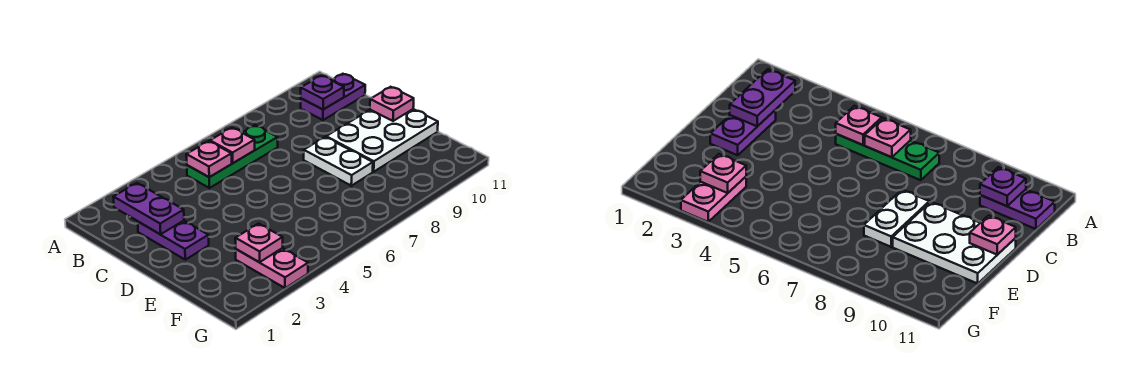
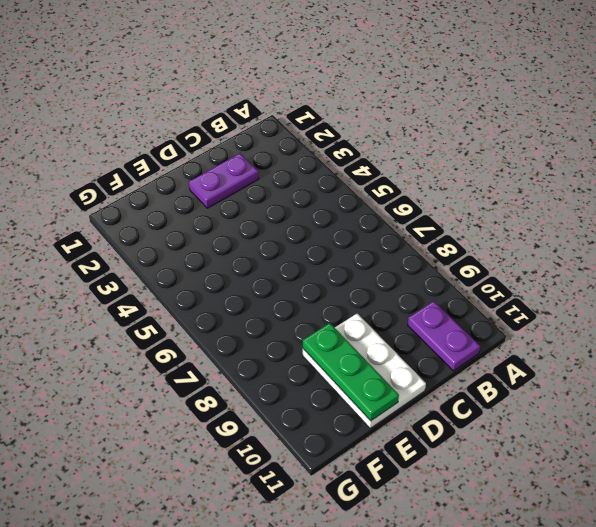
green plate E9:E11 level 2 -> green plate B5:B7 level 1
none -> white plate D8:E8 level 1
none -> pink plate F3:G3 level 1
none -> purple plate B2:C2 level 2

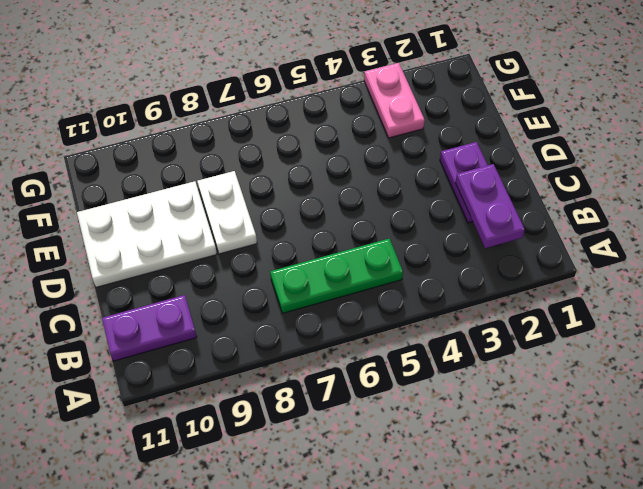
none -> pink plate B5 level 2
none -> pink plate B6 level 2
none -> purple plate B10 level 2

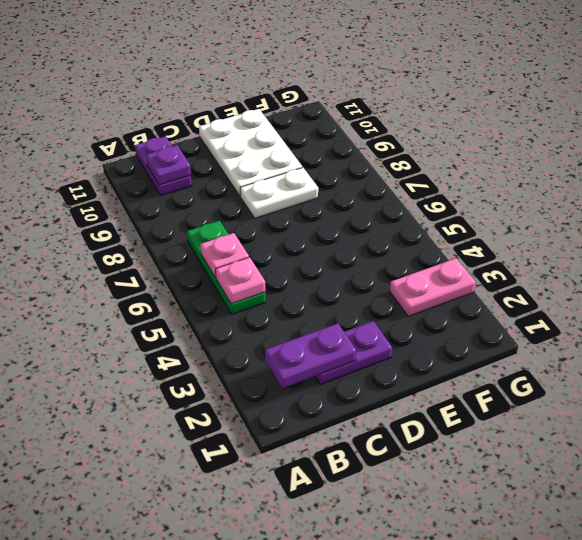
none -> pink plate D11 level 2
none -> pink plate F3 level 2

